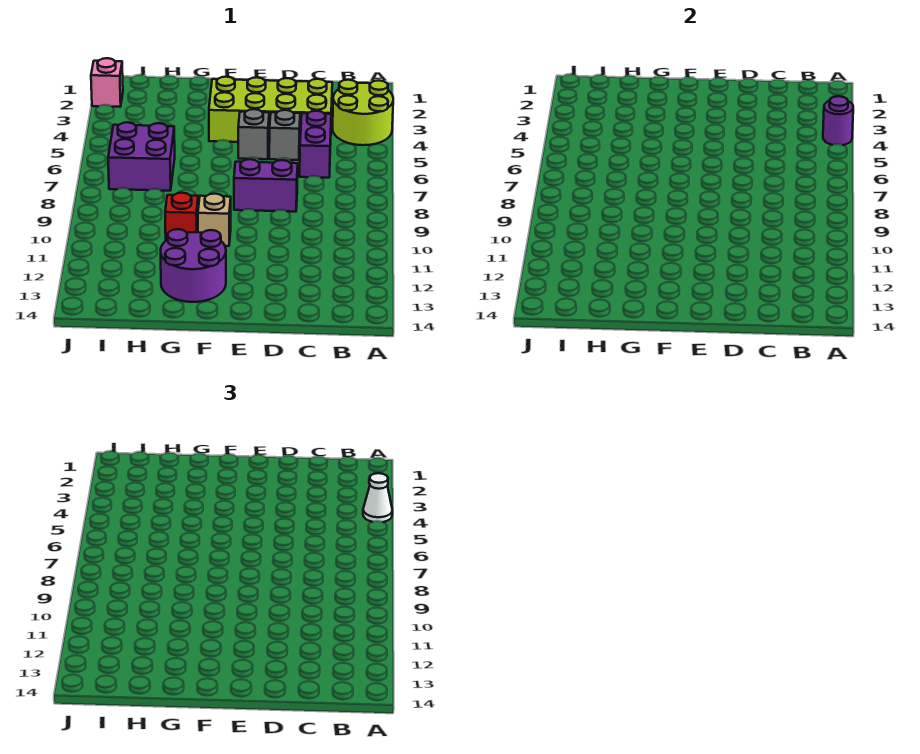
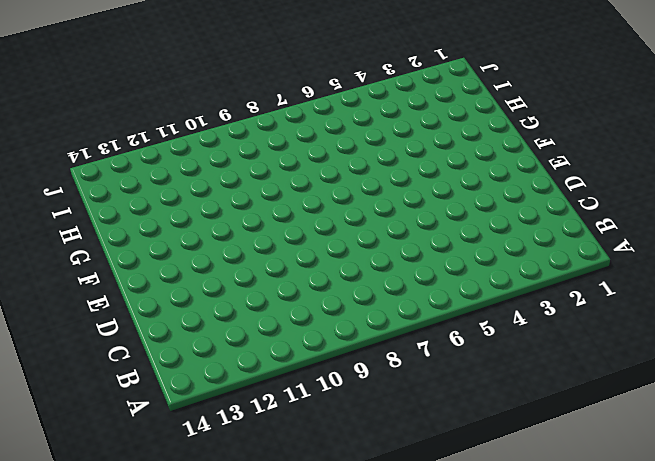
none -> lime round brick A3:B4 level 1
none -> lime brick C3:F4 level 1
none -> purple brick C5:C6 level 1

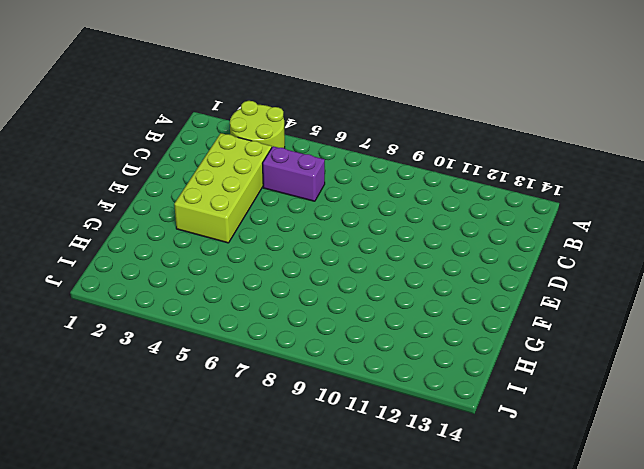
none -> grey brick D5 level 1
none -> purple brick D8:E8 level 1
none -> grey brick E5 level 1

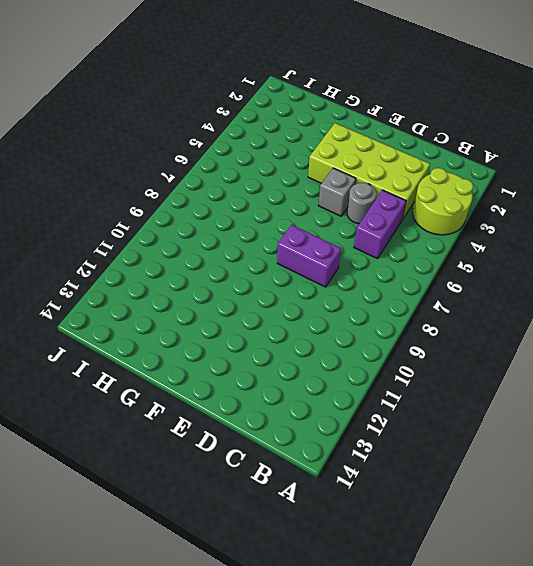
grey round brick D5 level 1 -> grey brick D5 level 1
none -> tan brick F10 level 1
none -> purple round brick F12:G13 level 1
none -> red brick G10 level 1

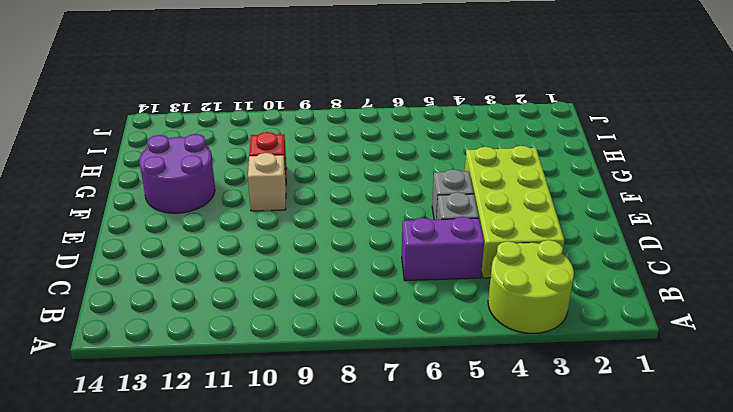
none -> purple brick D8:E8 level 1
none -> purple brick H6:I7 level 1
none -> pink brick J2 level 1

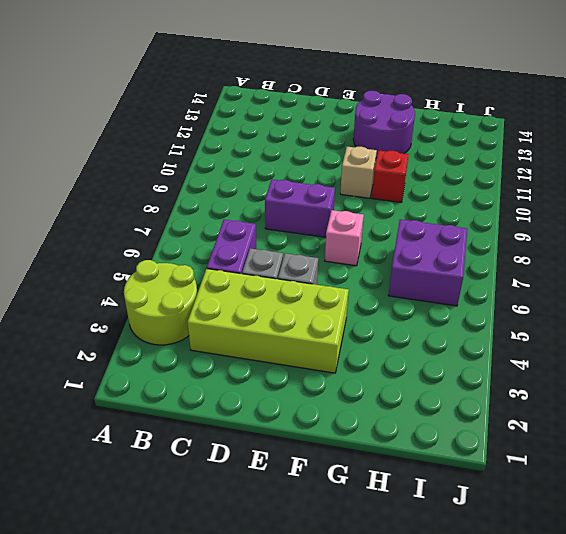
pink brick F7 level 1 -> pink brick J2 level 1
none -> purple round brick A4 level 2
none -> white cone A4 level 3

